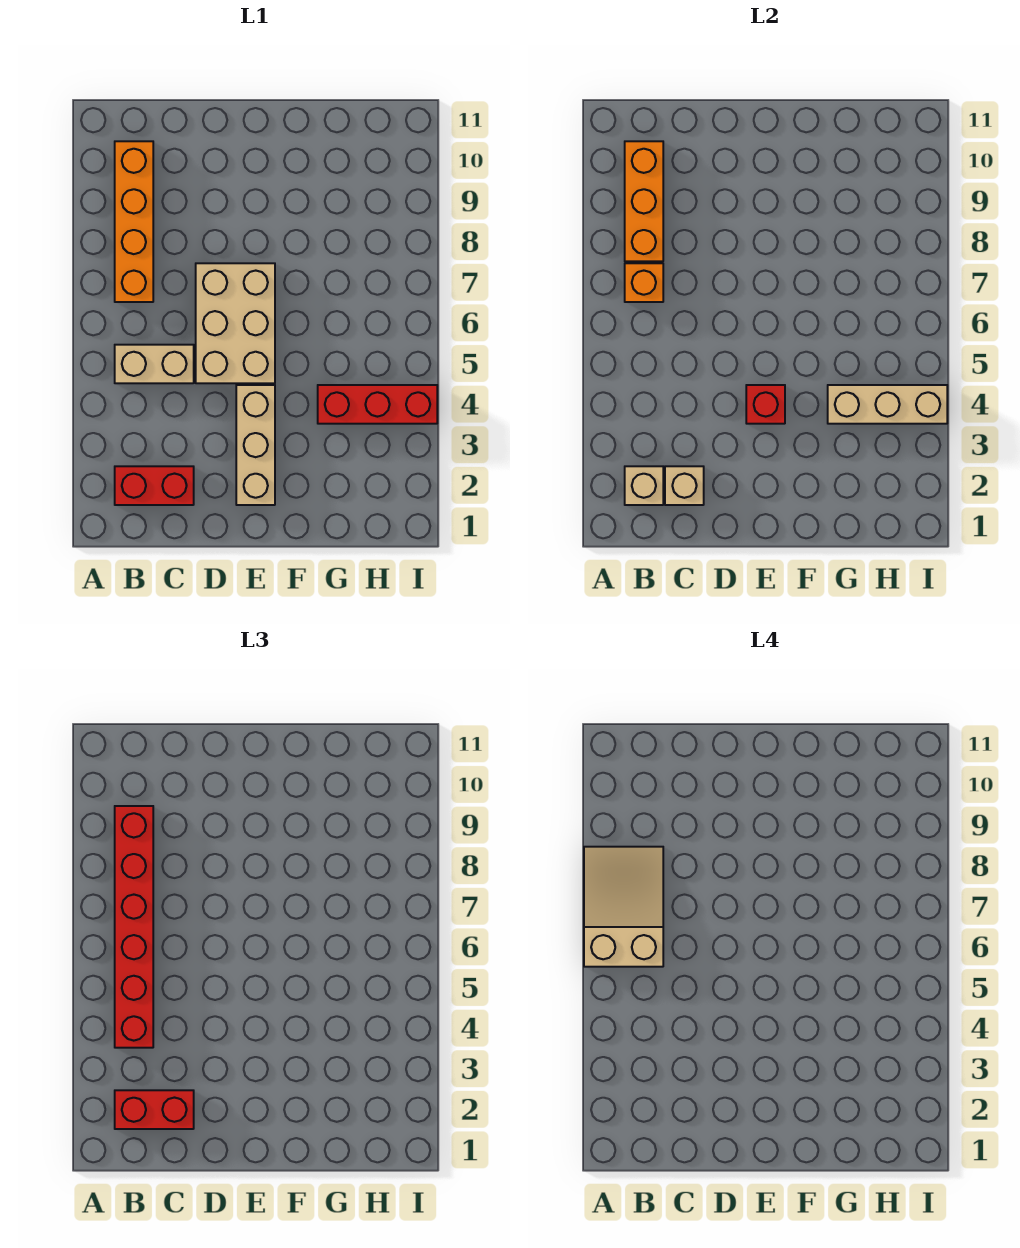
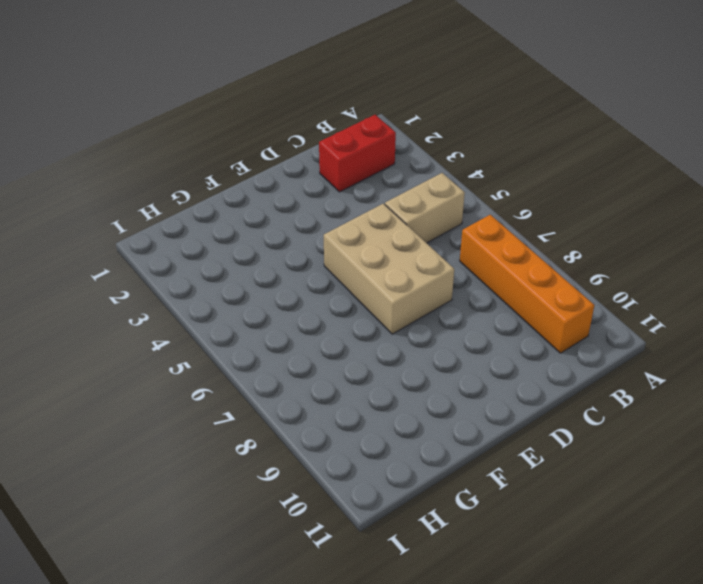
none -> tan brick E2:E4 level 1
none -> red brick G4:I4 level 1
none -> tan brick B2 level 2

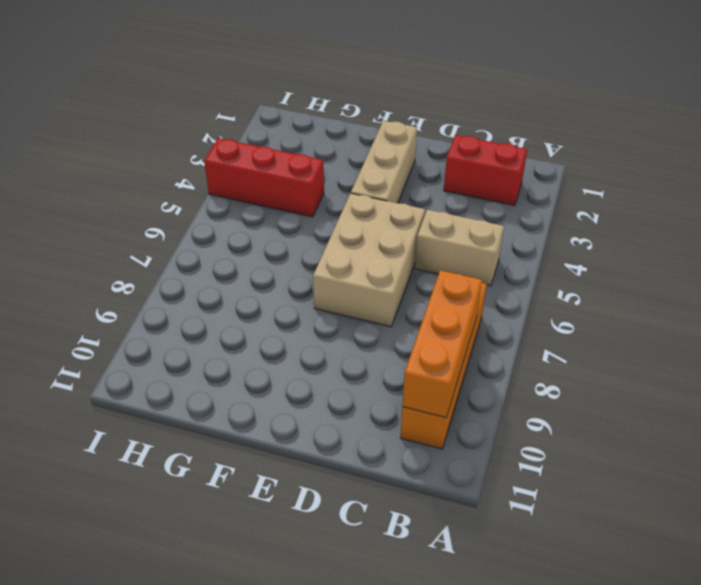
none -> tan brick B2 level 2
none -> orange brick B7 level 2
none -> tan brick C2 level 2

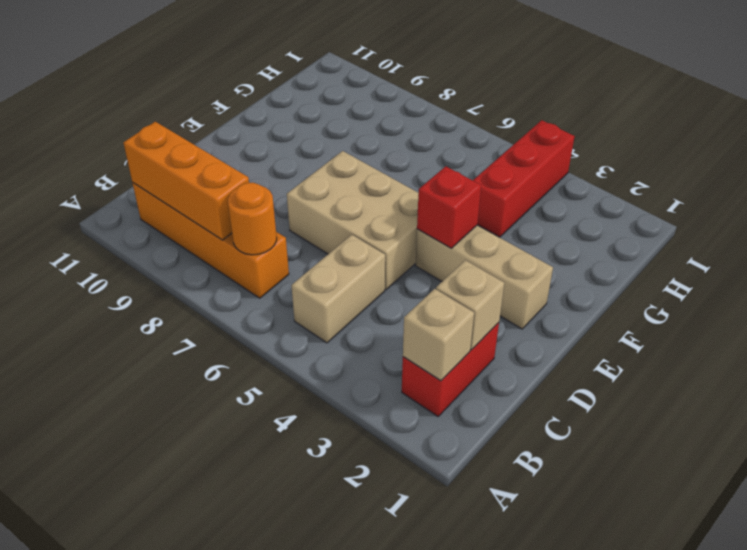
orange round brick B7 level 2 -> orange brick B7 level 2
none -> tan brick G4:I4 level 2
none -> red brick B2:C2 level 3
none -> red brick B4:B9 level 3

